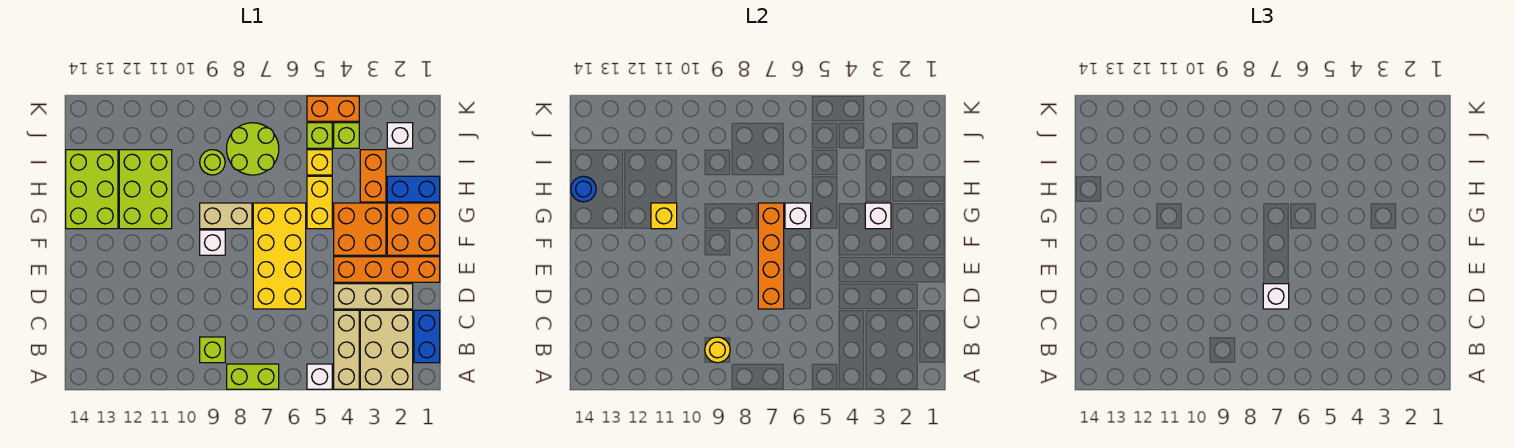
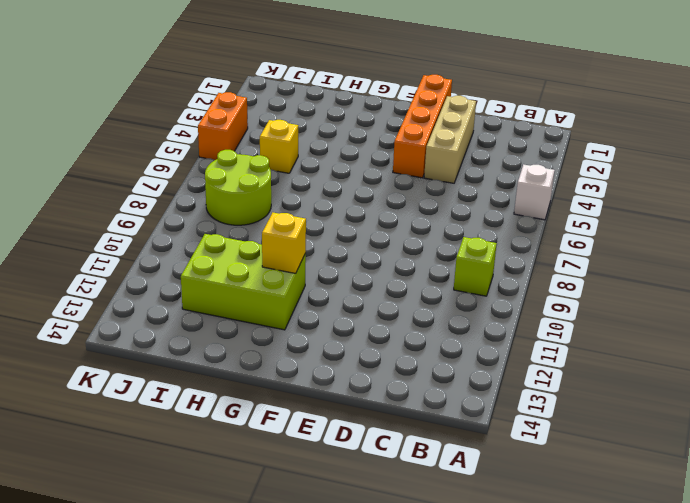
none -> tan brick A2:C3 level 1
none -> tan brick A4:C4 level 1
none -> lime brick A7:A8 level 1
none -> blue brick B1:C1 level 1

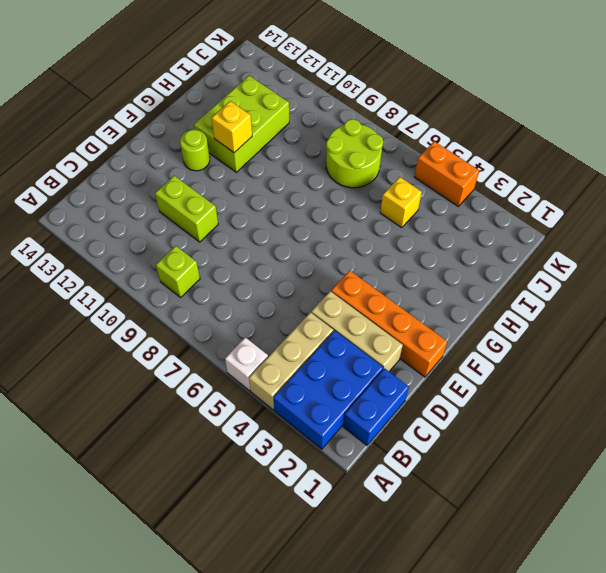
blue brick A2:C3 level 1 -> tan brick A2:C3 level 1
lime brick D10:D11 level 1 -> lime brick A7:A8 level 1
lime round brick F12 level 1 -> lime round brick I9 level 1
none -> yellow brick D6:G7 level 1
none -> orange brick F1:G2 level 1
none -> orange brick F3:G4 level 1
none -> white brick F9 level 1

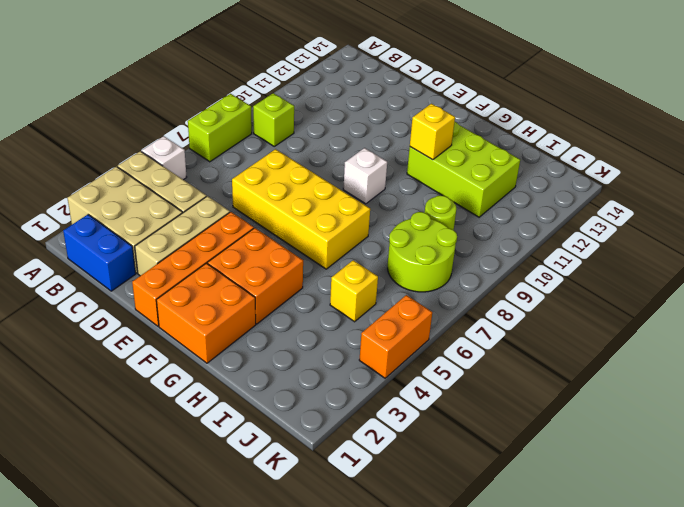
none -> yellow brick G5:H5 level 1
none -> tan brick G8:G9 level 1
none -> lime brick G13:I14 level 1
none -> blue brick H1:H2 level 1

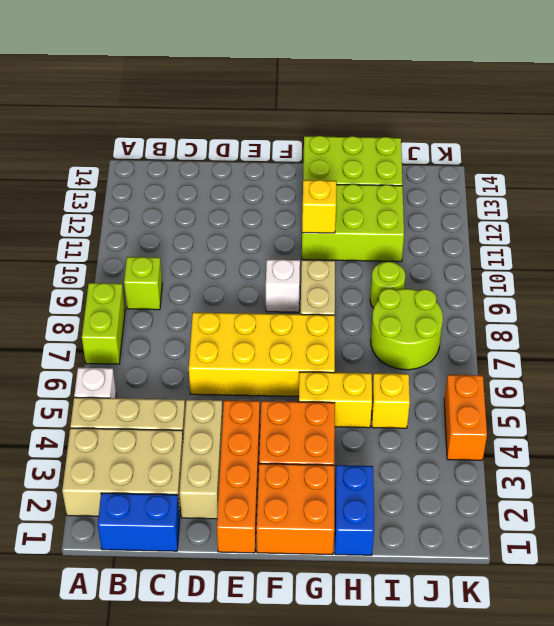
none -> orange brick H3:I3 level 1
none -> white brick J2 level 1
none -> lime brick J4 level 1
none -> lime brick J5 level 1

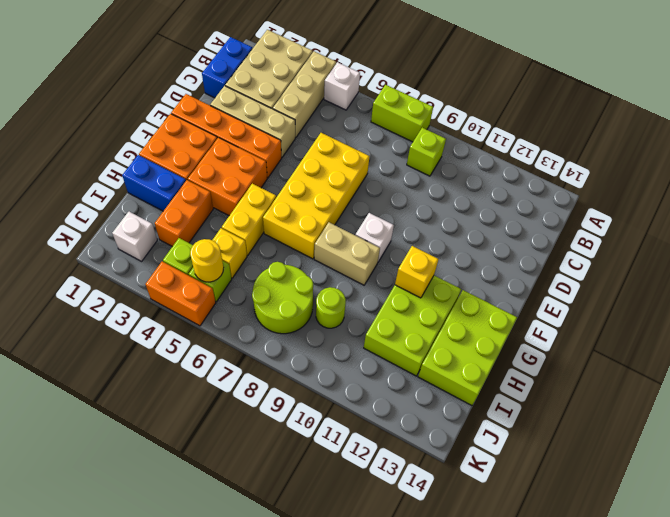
yellow round brick J5 level 2 -> yellow round brick B9 level 2
none -> orange brick D7:G7 level 2
none -> white brick G3 level 2
none -> white brick G6 level 2
none -> blue round brick H14 level 2

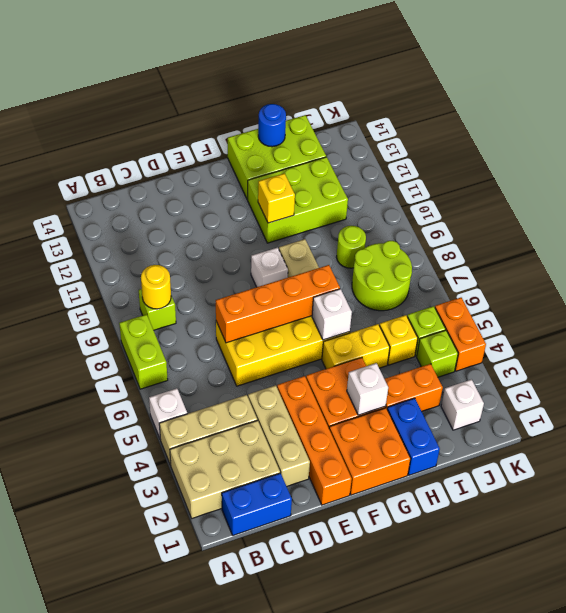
none -> white brick D7 level 3

